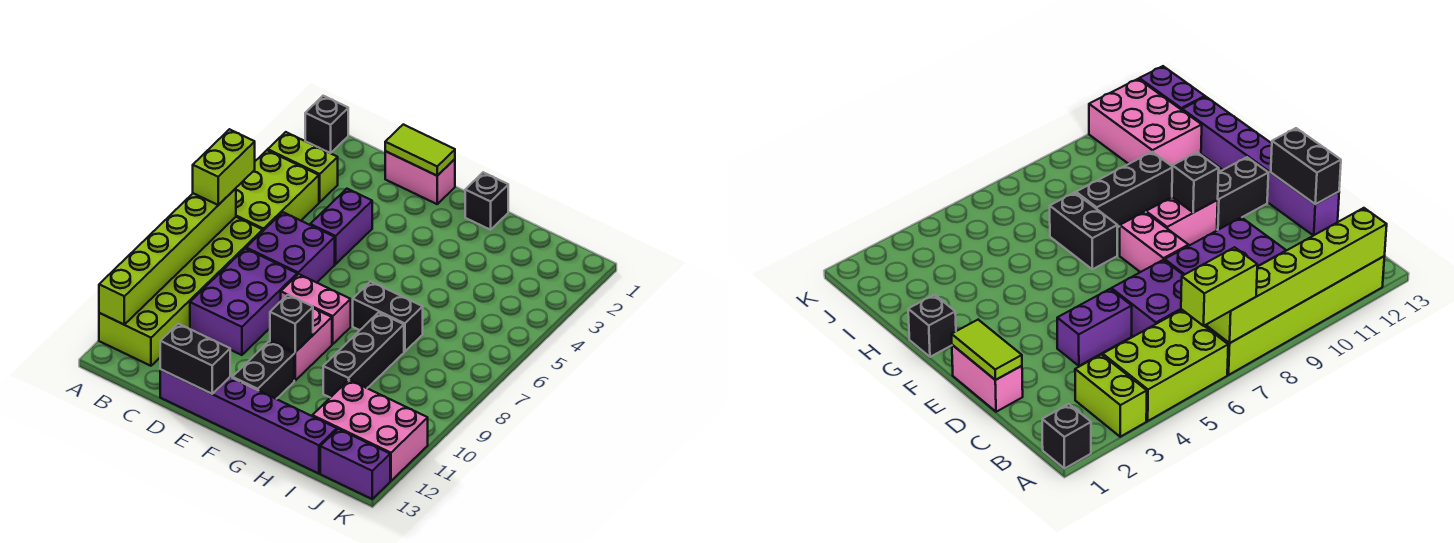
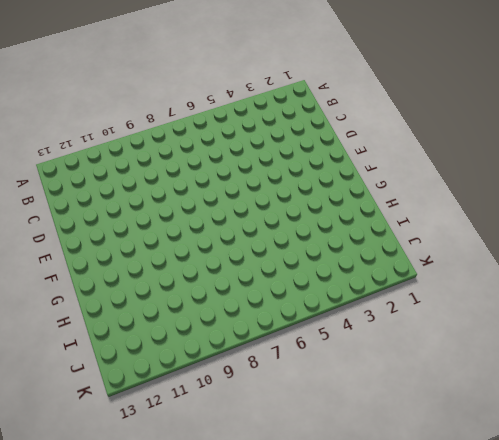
none -> black brick A1 level 1
none -> lime brick A3:B3 level 1
none -> lime brick A4:B6 level 1

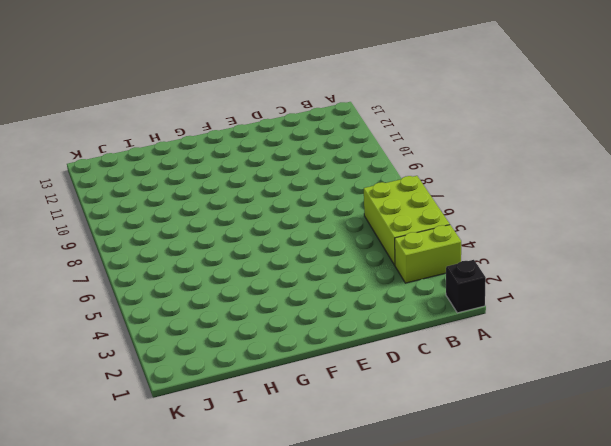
none -> lime brick A7:B12 level 1
none -> purple brick C6:D7 level 1
none -> purple brick C8:D10 level 1

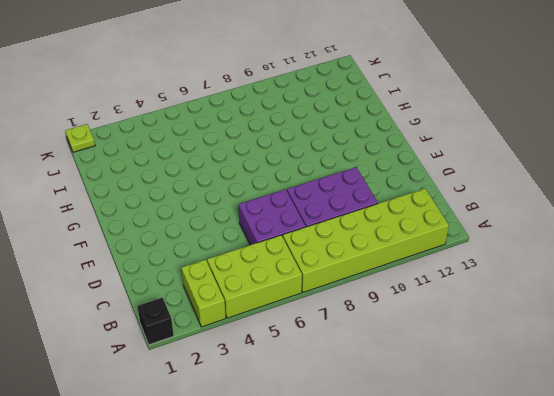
lime plate K1 level 1 -> none
none -> pink brick D1:E1 level 1
none -> purple brick D4:D5 level 1
none -> purple brick D13:I13 level 1

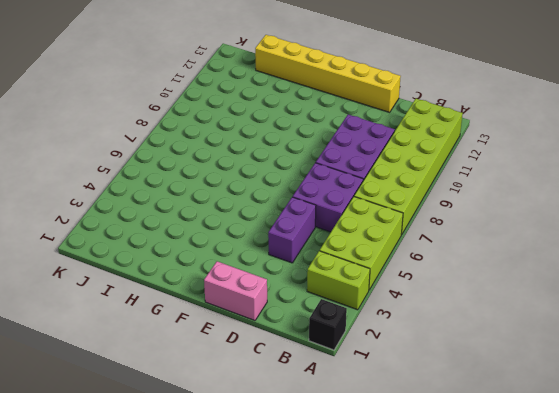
yellow brick D13:I13 level 1 -> purple brick D13:I13 level 1
none -> pink brick E8:F8 level 1
none -> pink brick F9:F10 level 1
none -> black brick F11:F12 level 1

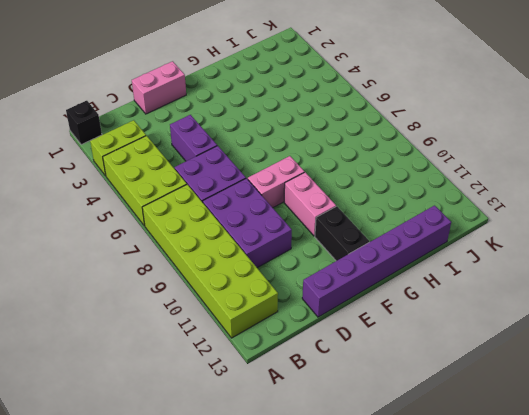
none -> black brick G1 level 1
none -> black brick G7:H7 level 1
none -> black brick H8:H10 level 1

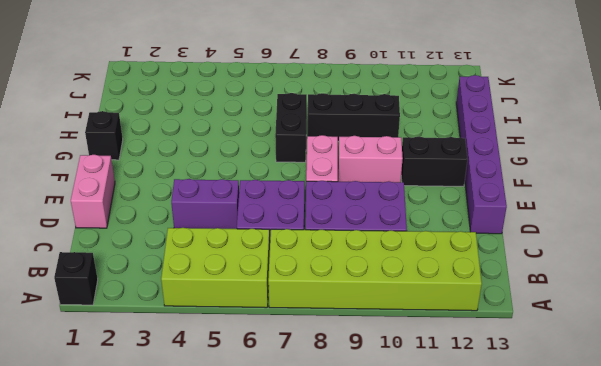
none -> lime brick A3:B3 level 1
none -> pink brick I11:K12 level 1
none -> purple brick J13:K13 level 1

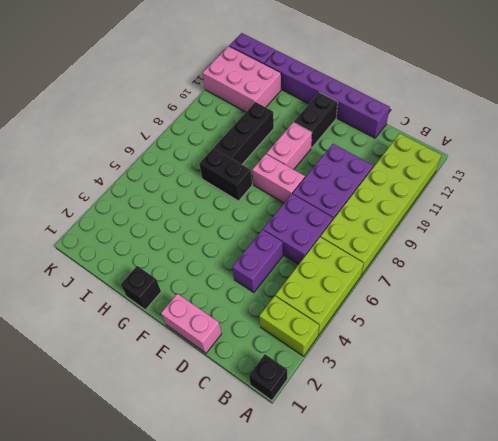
none -> lime brick A7:A12 level 2
none -> lime tile D1:E1 level 2
none -> black brick D13:E13 level 2

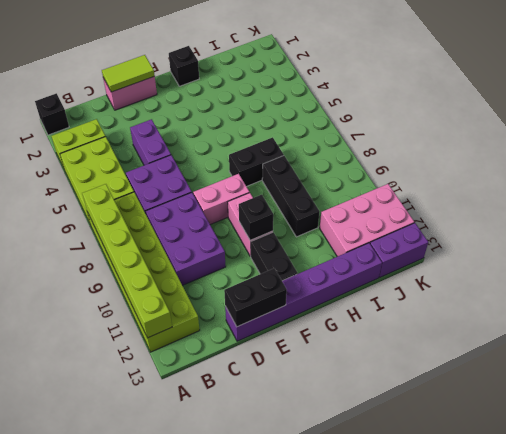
none -> lime brick A6:A7 level 3

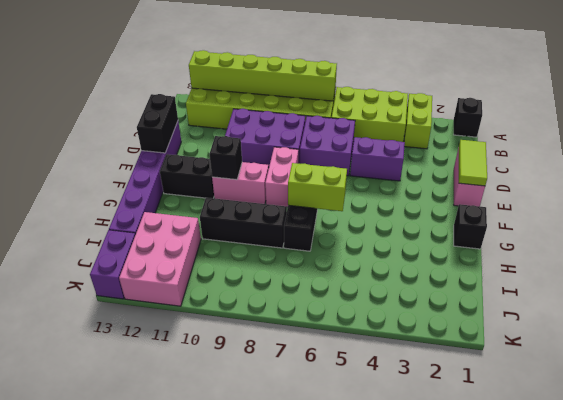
lime brick G6:G7 level 2 -> lime brick A6:A7 level 3

